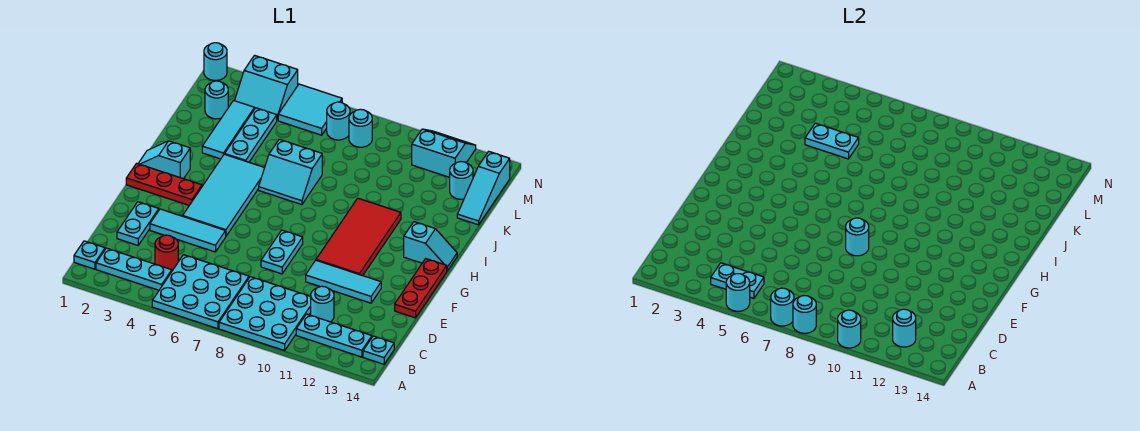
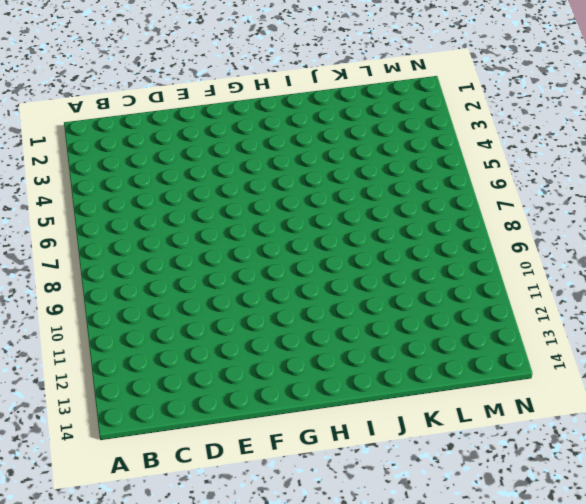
none -> cyan plate A5:C7 level 1
none -> cyan plate A8:C10 level 1
none -> cyan plate B1 level 1
none -> cyan plate B2:B4 level 1

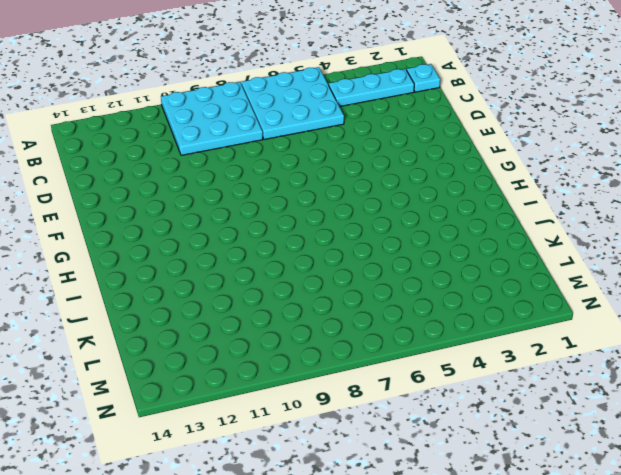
none -> cyan plate B11:B13 level 1
none -> cyan plate B14 level 1
none -> red round brick C4 level 1
none -> cyan round brick C11 level 1

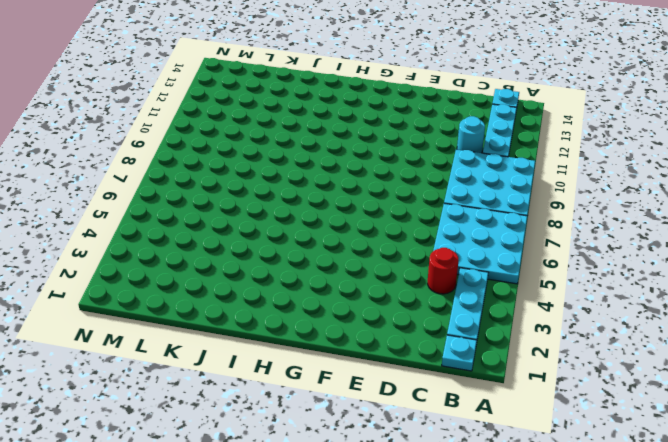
none -> cyan plate D2:E2 level 1
none -> cyan tile E3:E5 level 1
none -> cyan plate E8:F8 level 1
none -> cyan tile E10:E12 level 1

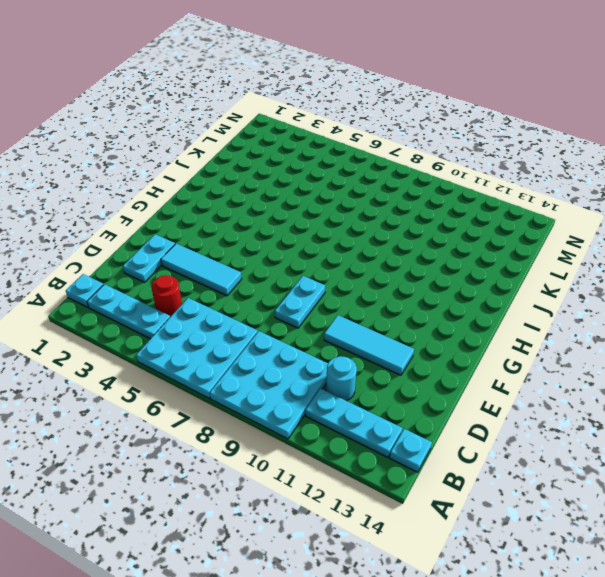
none -> red plate E14:G14 level 1
none -> cyan tile F4:I5 level 1
none -> red tile F10:I11 level 1
none -> red plate G1:G3 level 1

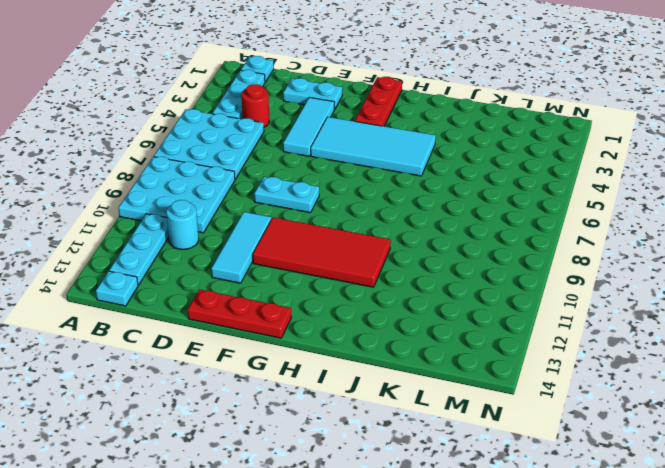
none -> cyan slope H1:H2 level 1 top 2
none -> cyan slope H13:H14 level 1 top 13
none -> cyan slope I6:J7 level 1 top J
none -> cyan tile J3:L3 level 1

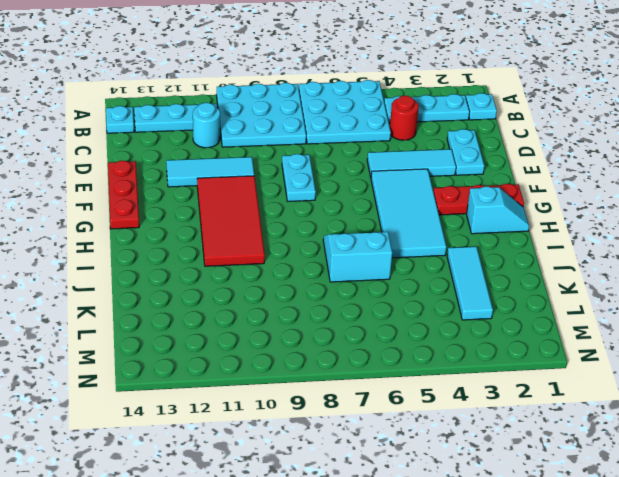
none -> cyan slope H13:H14 level 1 top 13
none -> cyan plate J4:L4 level 1
none -> cyan slope K14:M14 level 1 top M
none -> cyan round brick L2 level 1

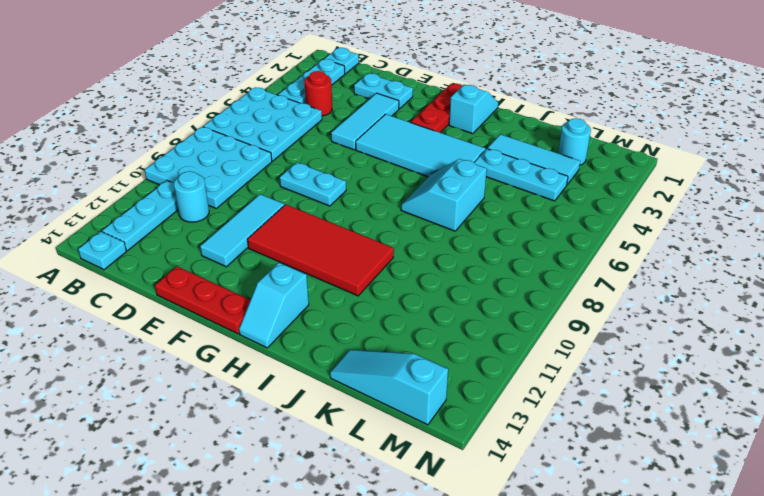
none -> cyan round brick L13 level 1
none -> cyan slope M3:N4 level 1 top N
none -> cyan tile M5:N6 level 1
none -> cyan round brick M7 level 1

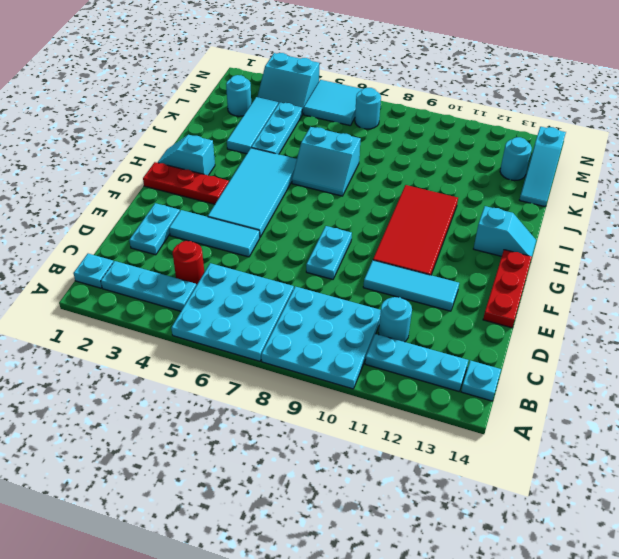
none -> cyan round brick M8 level 1
none -> cyan slope M11:N12 level 1 top M
none -> cyan round brick N1 level 1
none -> cyan round brick A5 level 2

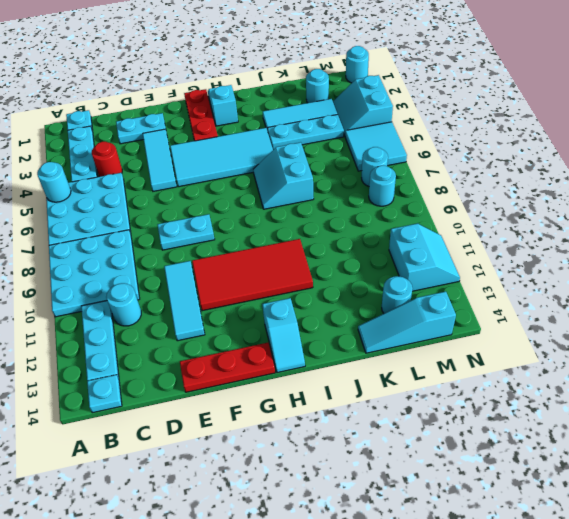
none -> cyan round brick A7 level 2
none -> cyan round brick A8 level 2
none -> cyan round brick A10 level 2
none -> cyan plate B4:B5 level 2

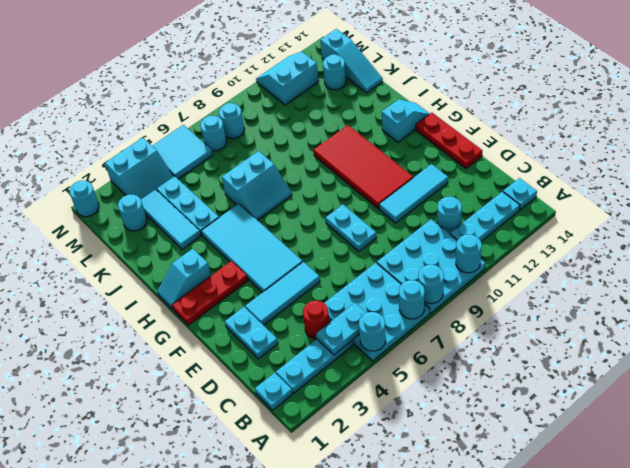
none -> cyan round brick B12 level 2
none -> cyan round brick F8 level 2
none -> cyan plate K4:K5 level 2

